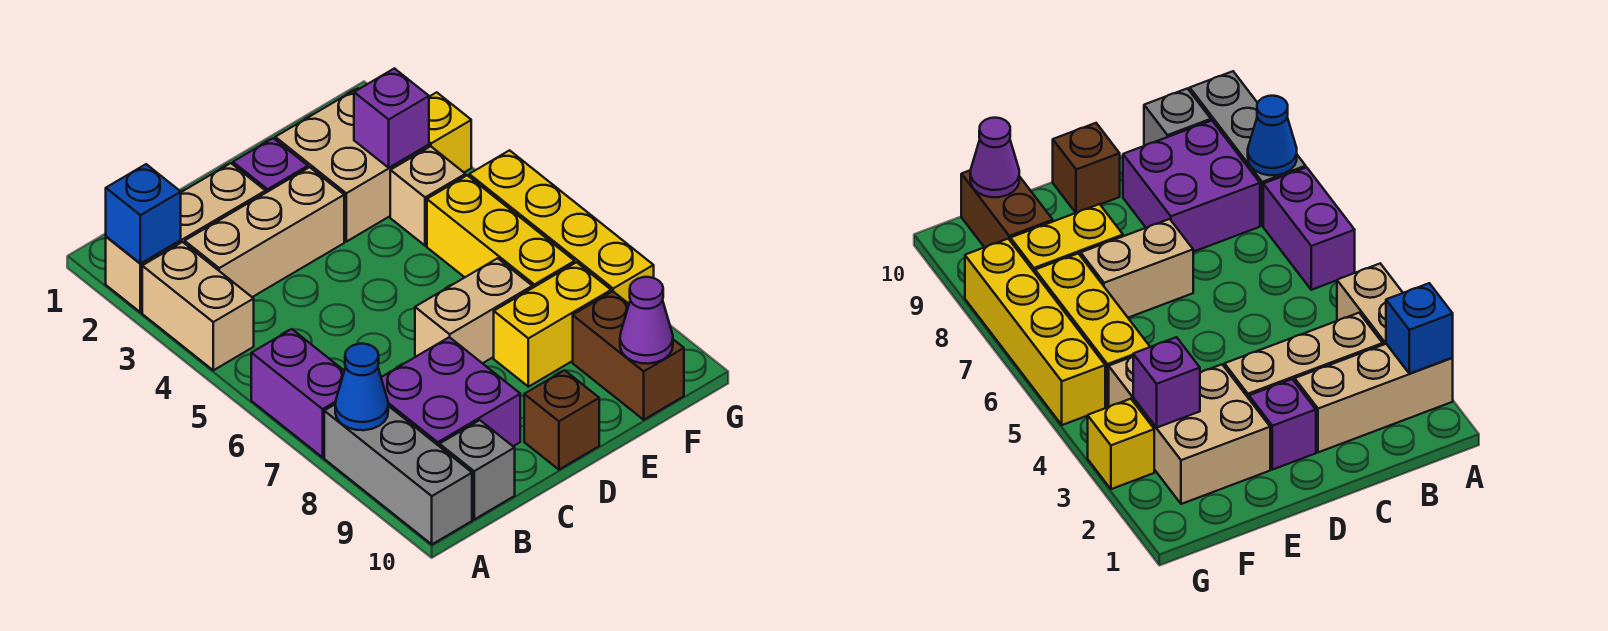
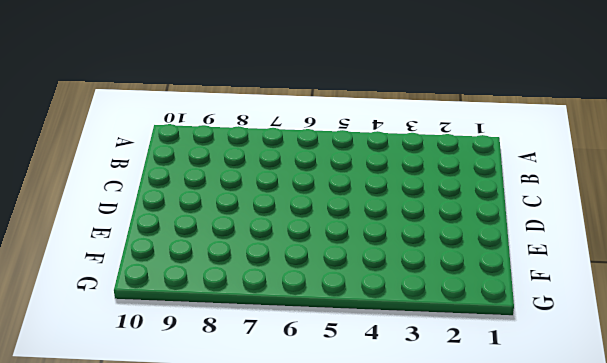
none -> tan brick A2:C2 level 1
none -> tan brick A3:A4 level 1
none -> purple brick A6:A7 level 1

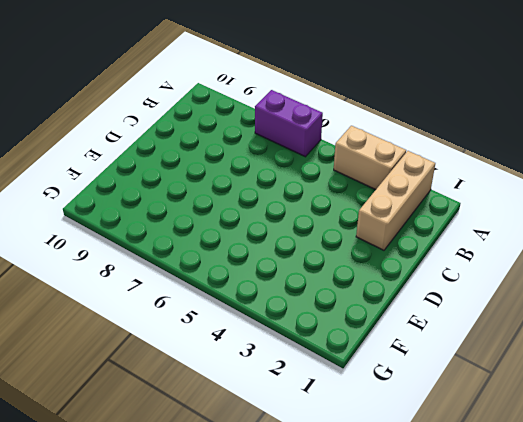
none -> grey brick A8:A10 level 1
none -> tan brick B3:D3 level 1
none -> purple brick B8:C9 level 1

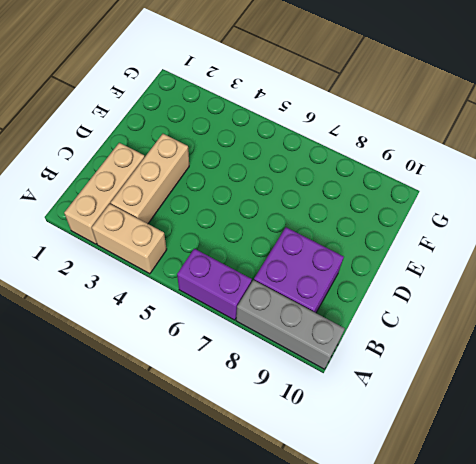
none -> grey brick B10 level 1
none -> purple brick D2 level 1
none -> tan brick D7:E7 level 1

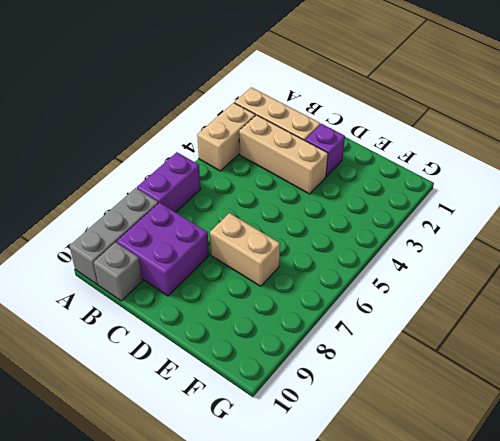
none -> brown brick D10 level 1
none -> tan brick E2:F3 level 1
none -> yellow brick E8:F8 level 1

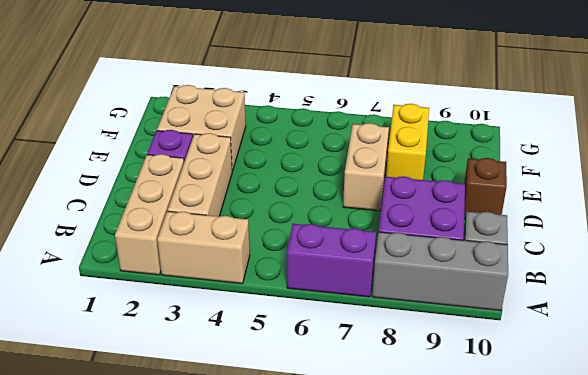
none -> tan brick F4 level 1
none -> yellow brick F5:F7 level 1
none -> brown brick F9:F10 level 1

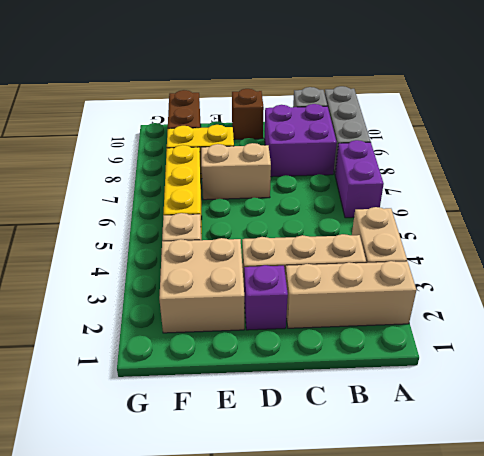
none -> yellow brick G3 level 1
none -> yellow brick G5:G8 level 1
none -> blue brick A2 level 2

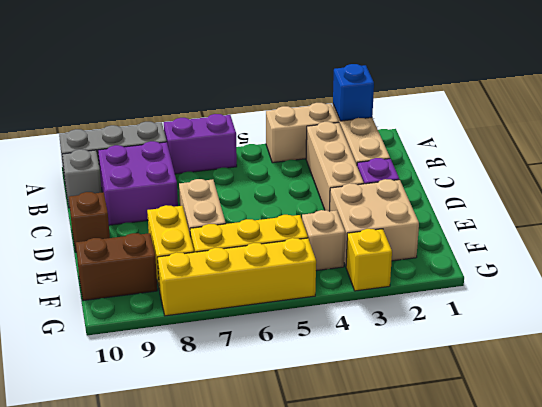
none -> blue cone A8 level 2
none -> purple brick F3 level 2
none -> purple cone F10 level 2

